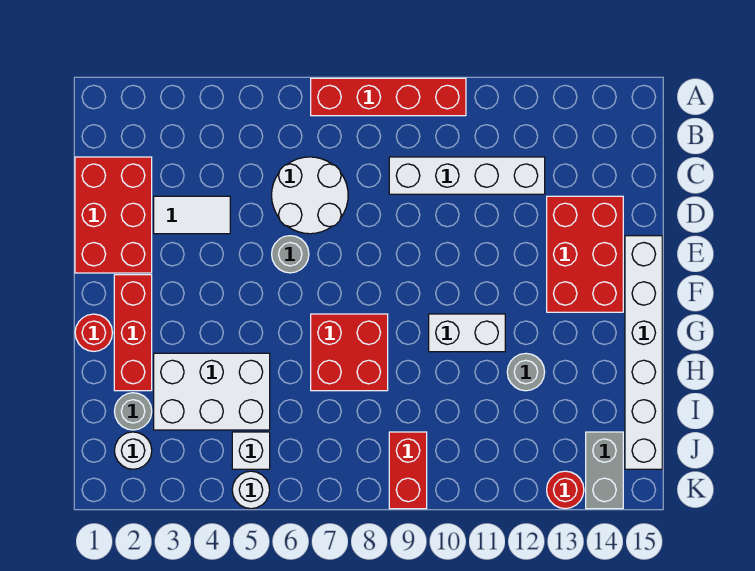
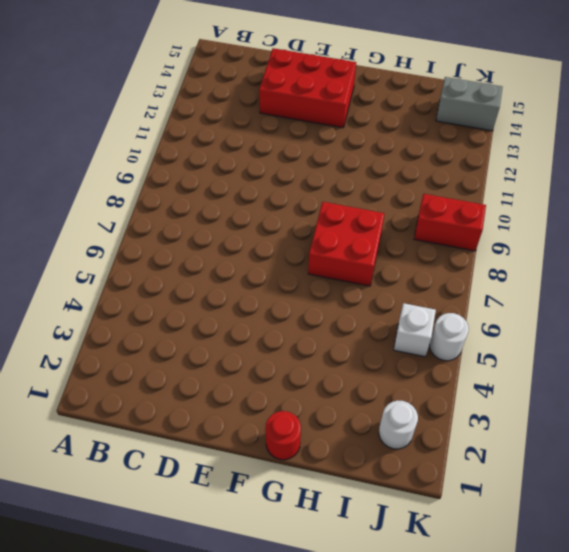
none -> red brick A7:A10 level 1
none -> red brick C1:E2 level 1
none -> white round brick C6:D7 level 1

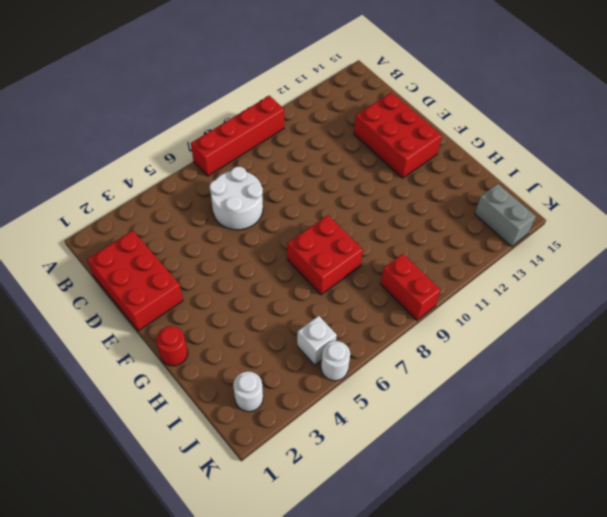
none -> white brick C9:C12 level 1
none -> white tile D3:D4 level 1
none -> grey round brick E6 level 1

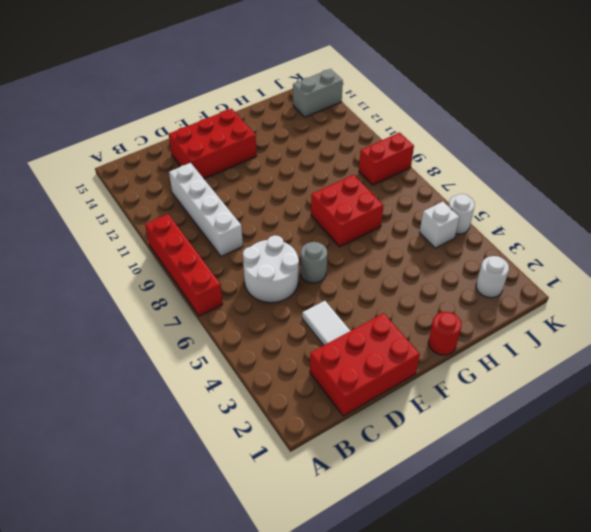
none -> white brick E15:J15 level 1
none -> red brick F2:H2 level 1
none -> white brick G10:G11 level 1

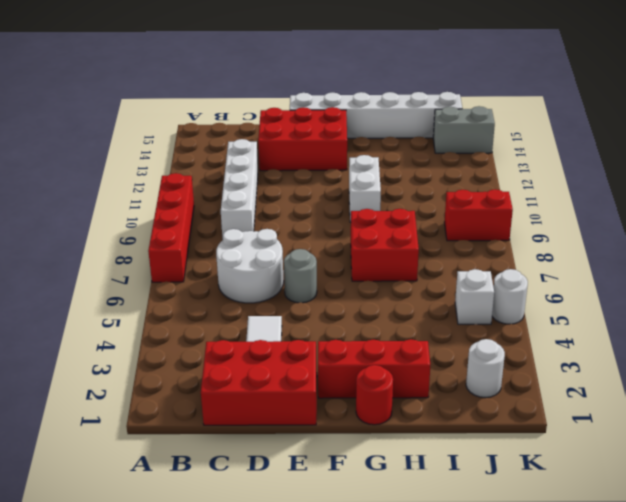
none -> white brick H3:I5 level 1
none -> grey round brick H12 level 1
none -> grey round brick I2 level 1

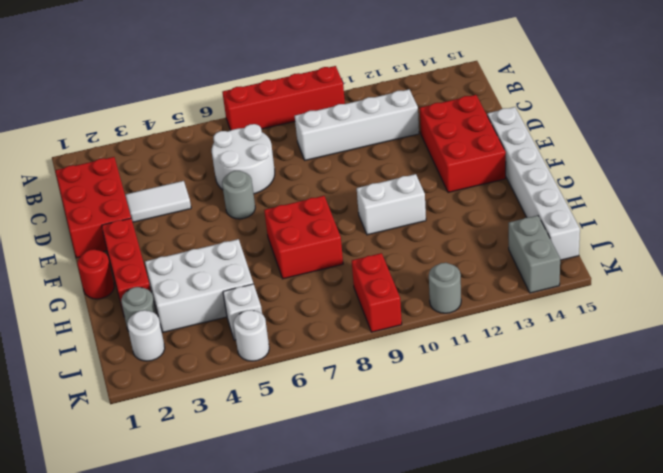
grey round brick K11 level 1 -> grey round brick H12 level 1
none -> red round brick K13 level 1

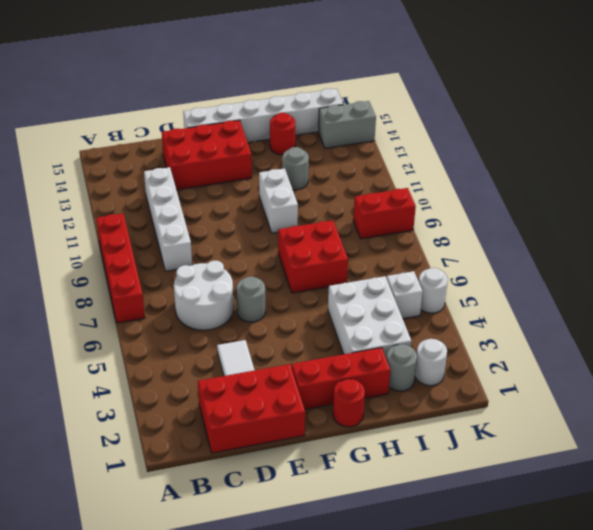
red round brick H14 level 1 -> red round brick K13 level 1

